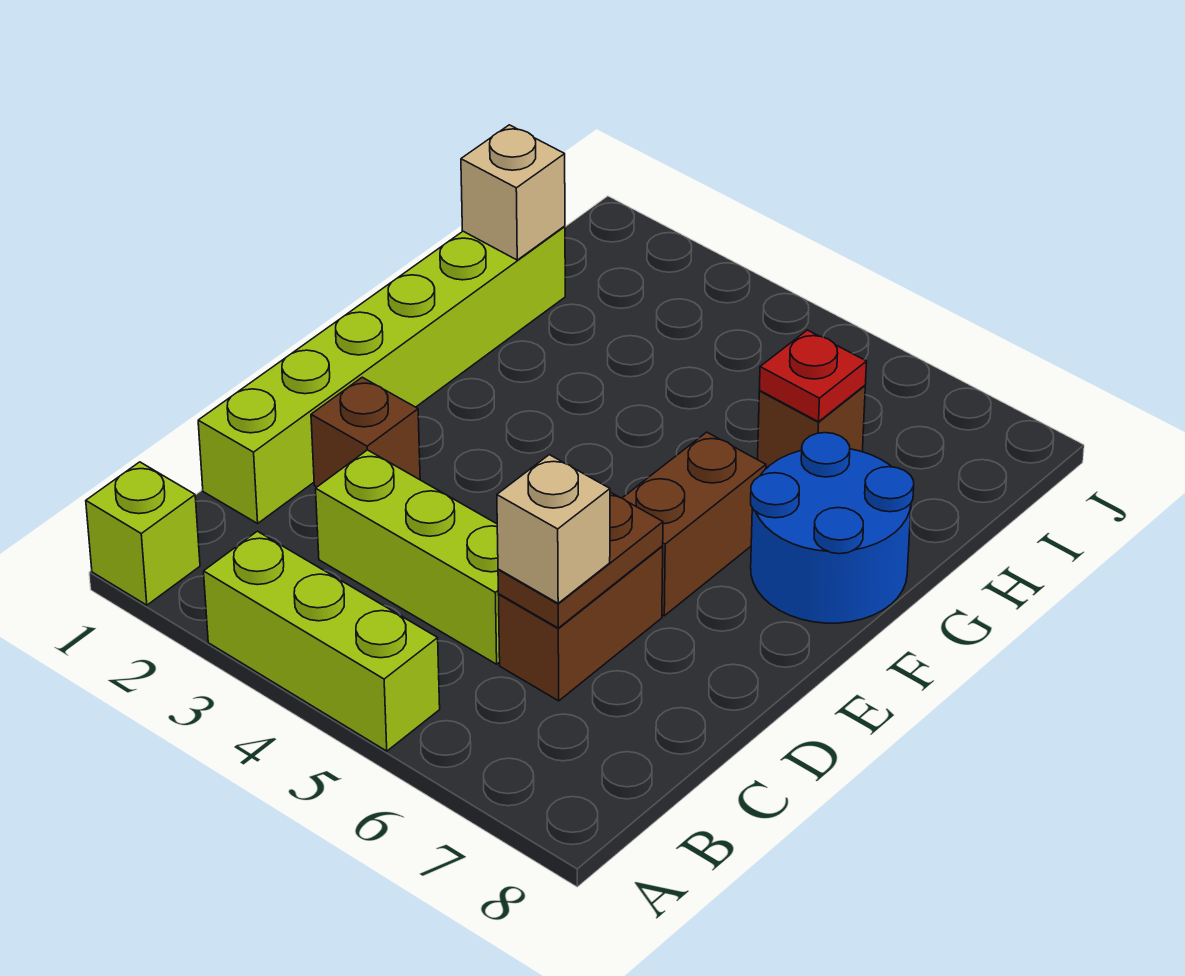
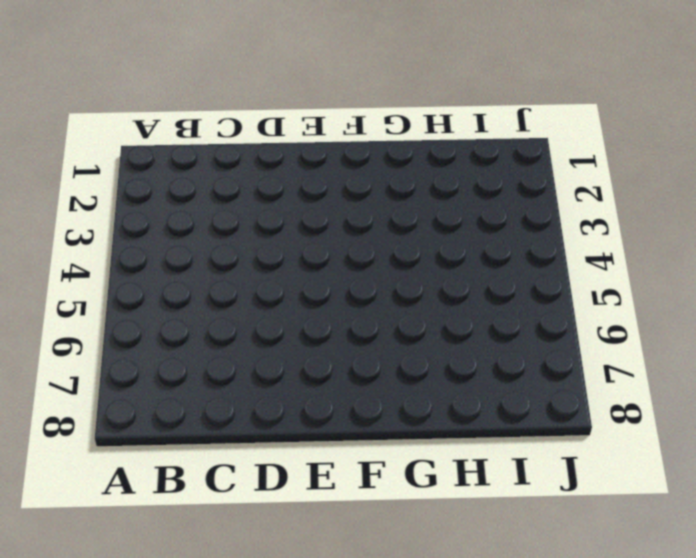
none -> lime brick A1 level 1
none -> lime brick A3:A5 level 1
none -> lime brick C1:H1 level 1

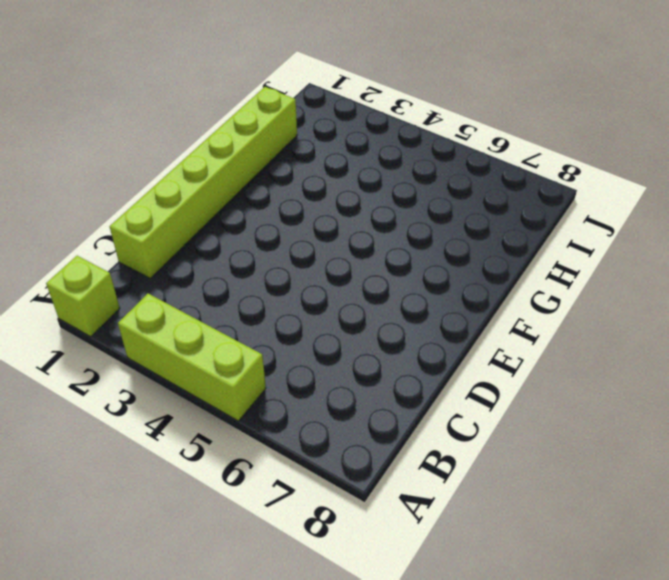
none -> lime brick C3:C5 level 1
none -> brown brick C6:D6 level 1
none -> brown brick D2 level 1

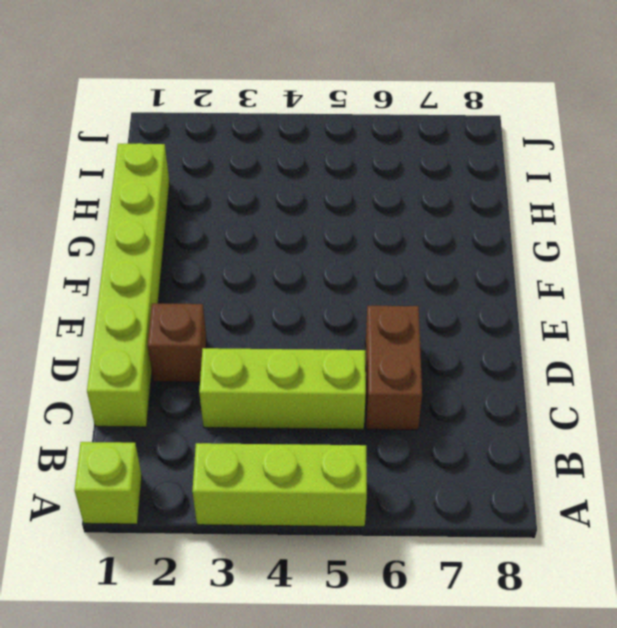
none -> brown brick E6:F6 level 1
none -> blue round brick F7:G8 level 1
none -> brown brick H6 level 1

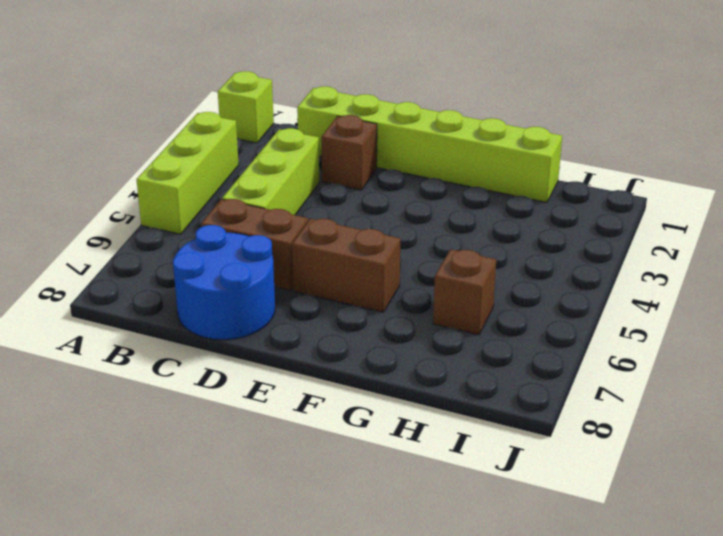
blue round brick C7:D8 level 1 -> blue round brick F7:G8 level 1
none -> brown plate C6:D6 level 2
none -> tan brick H1 level 2
none -> red plate H6 level 2

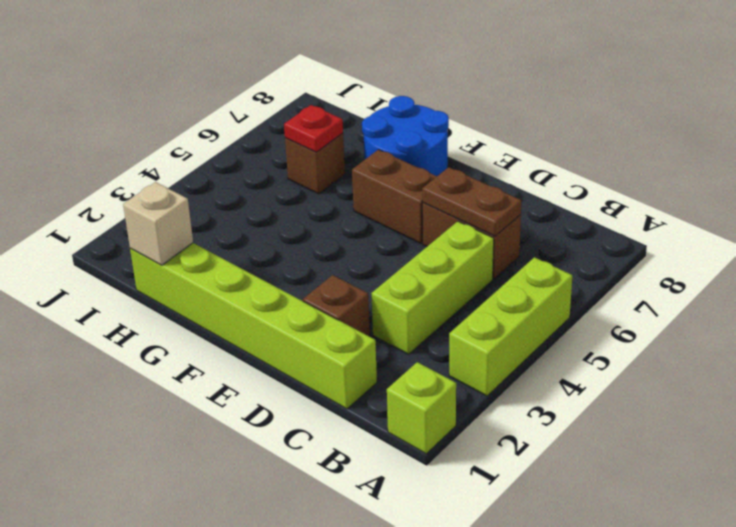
none -> tan brick C6 level 3

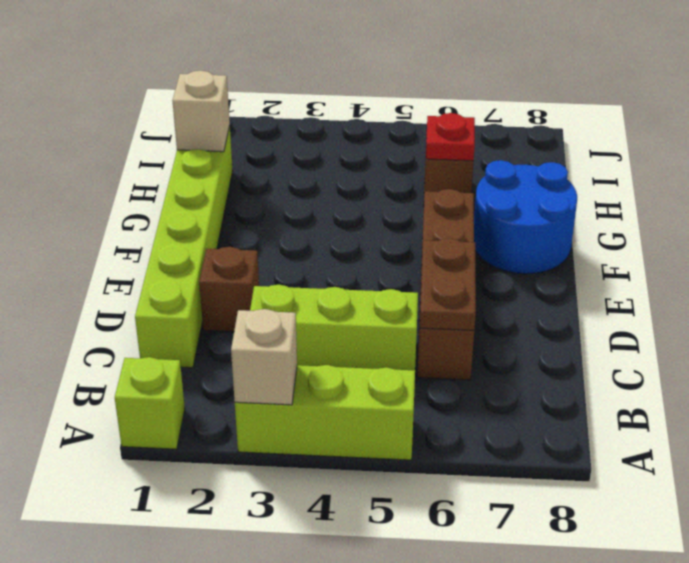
tan brick A3 level 2 -> tan brick C6 level 3

